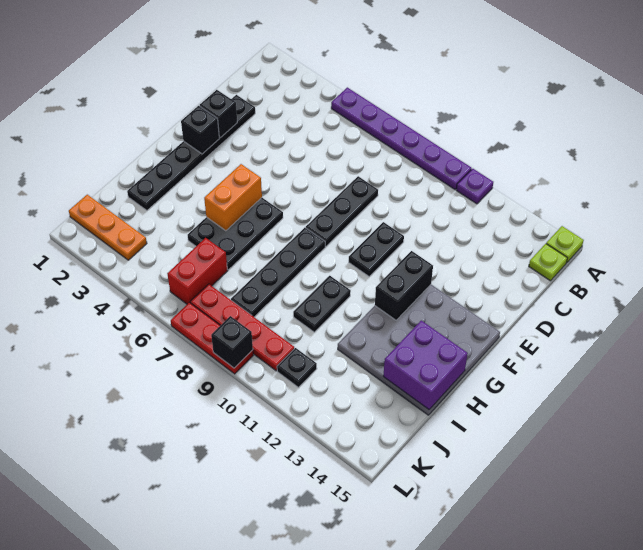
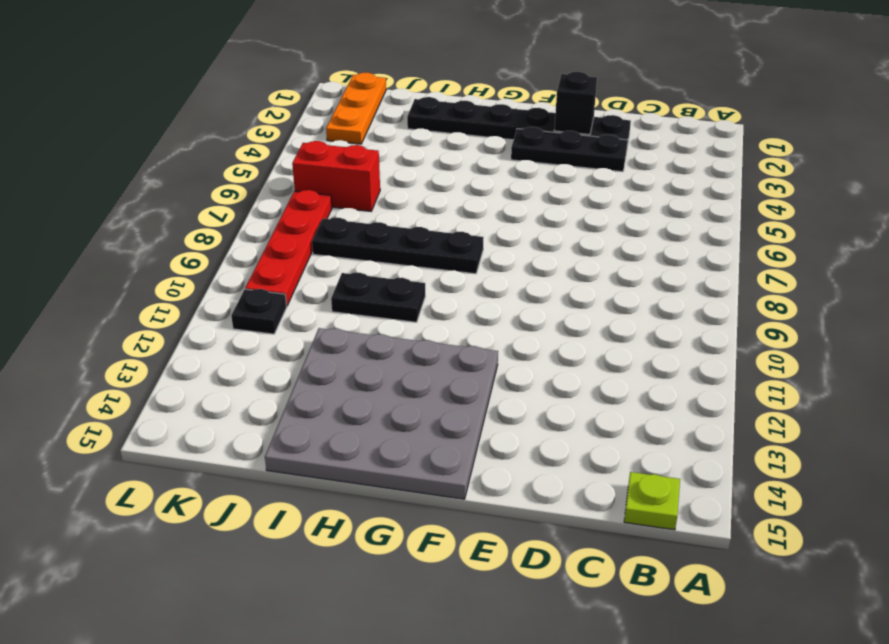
black plate D3:F3 level 1 -> black plate D8:F8 level 1
none -> purple plate A5:A10 level 1
none -> purple plate A11 level 1
none -> lime plate A15 level 1

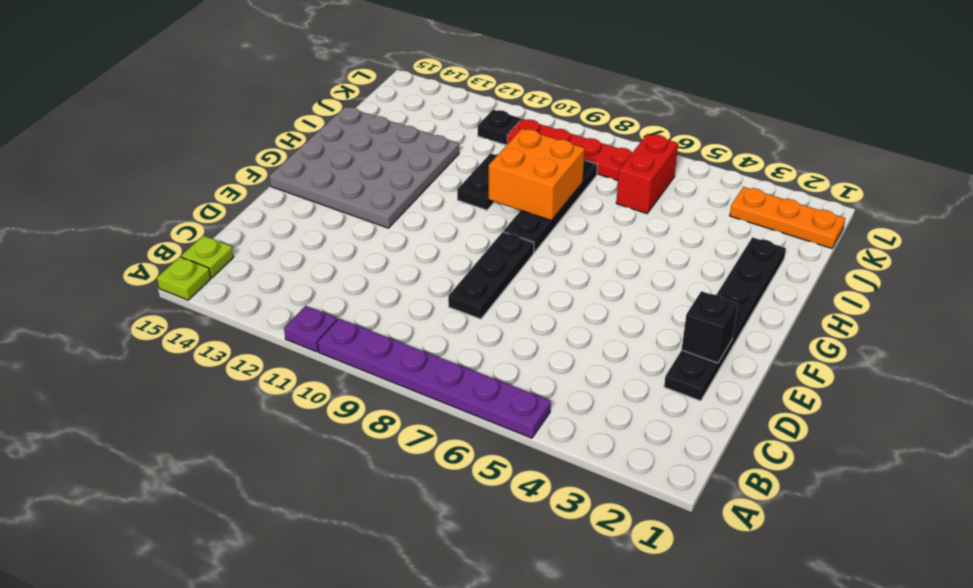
orange brick H8:I9 level 2 -> none
none -> black plate E10:F10 level 1
none -> black plate G5:I6 level 1
none -> red plate L7:L9 level 1

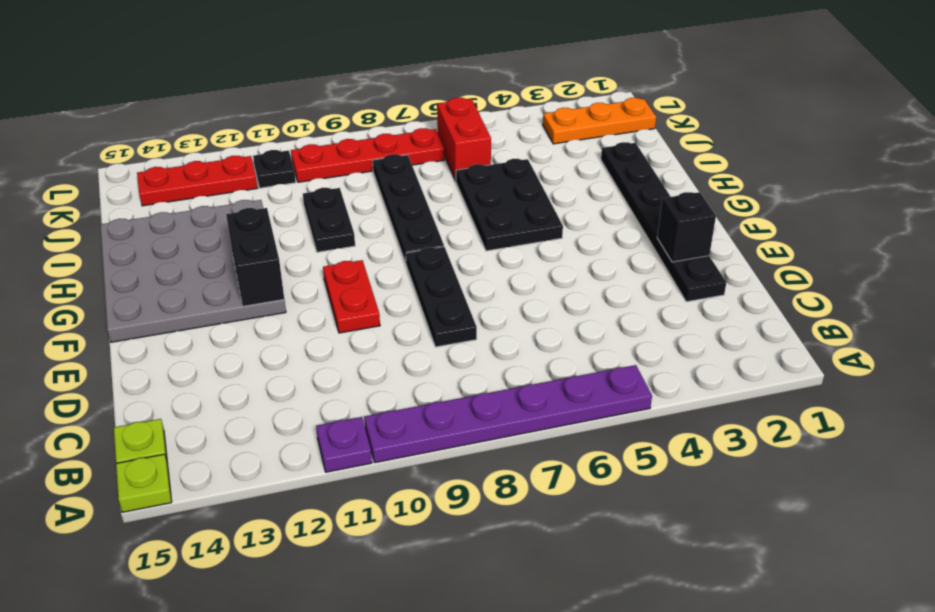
red plate E10:F10 level 1 -> black plate E10:F10 level 1
red plate K12:K14 level 1 -> red plate L7:L9 level 1
none -> black brick F2 level 2
none -> orange brick G5:H5 level 2
none -> purple brick H14:I15 level 2

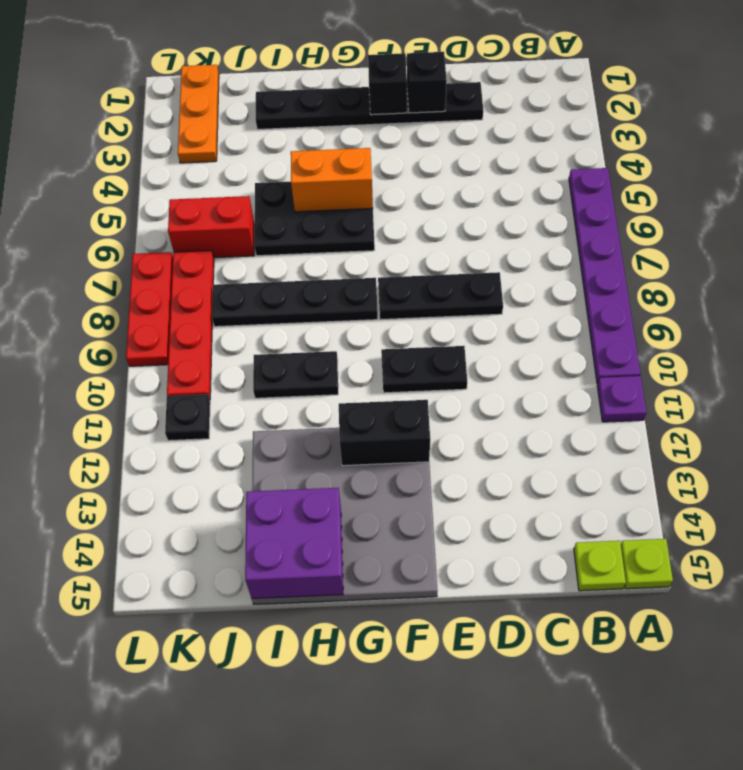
none -> black brick L9 level 2

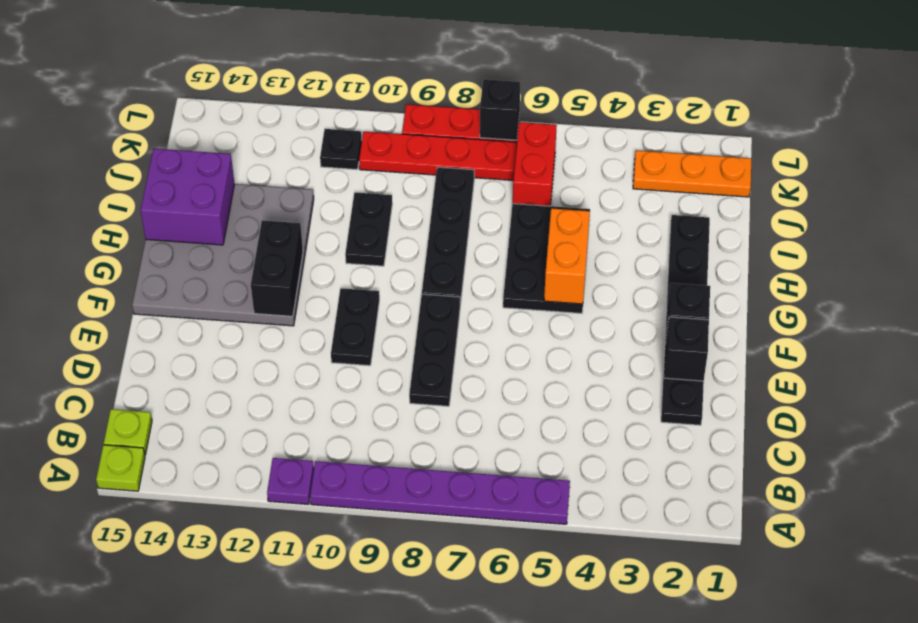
black brick L7 level 2 -> black brick L9 level 2

